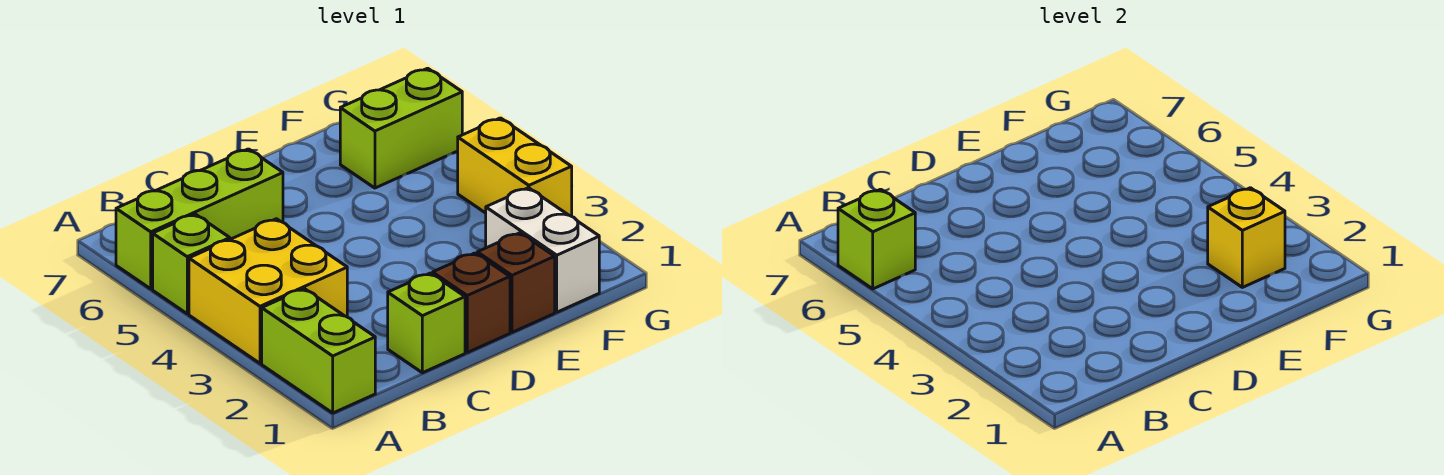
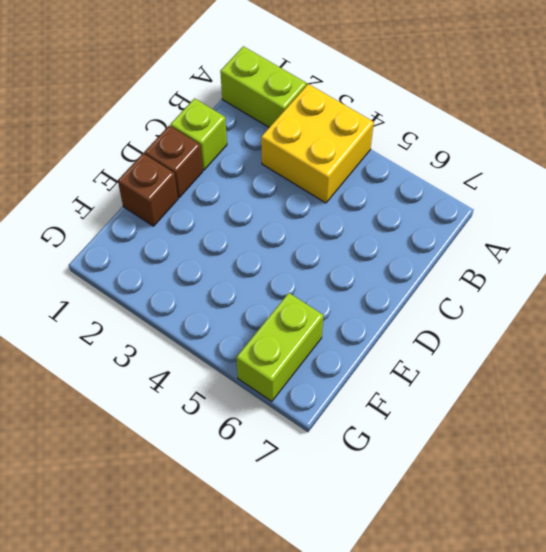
none -> lime brick A5 level 1
none -> lime brick A6:C6 level 1
none -> white brick F1:F2 level 1

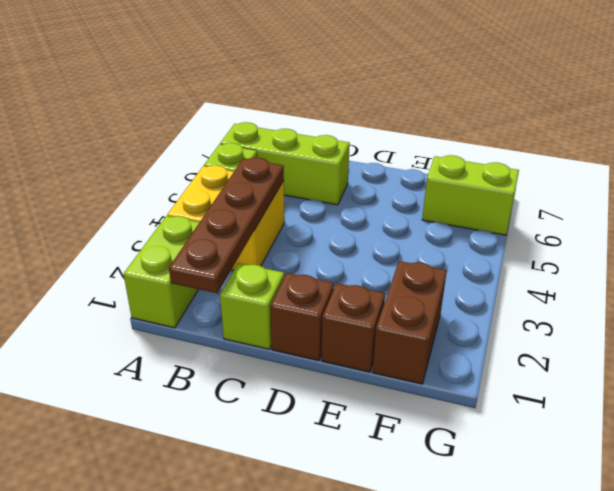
brown plate B1:B4 level 2 -> none
brown brick F1:F2 level 1 -> white brick F1:F2 level 1
none -> yellow brick G3:G4 level 1
none -> lime brick A6 level 2
none -> yellow brick F2 level 2

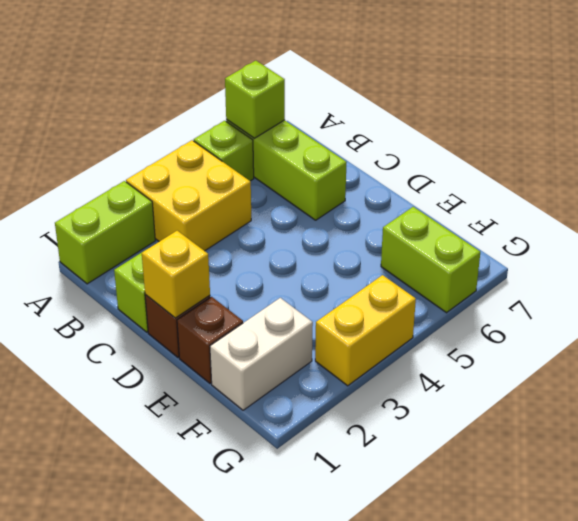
yellow brick D1 level 2 -> yellow brick F2 level 2

